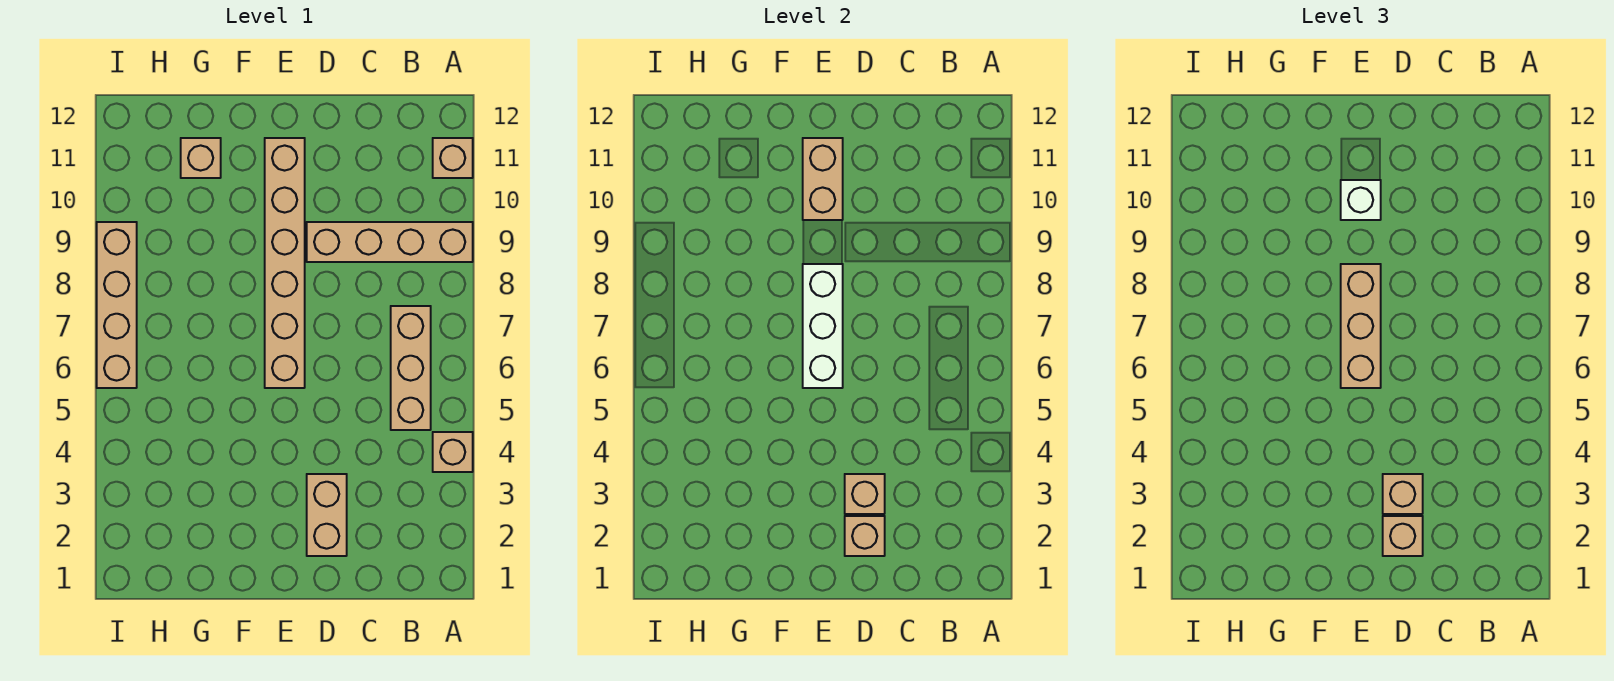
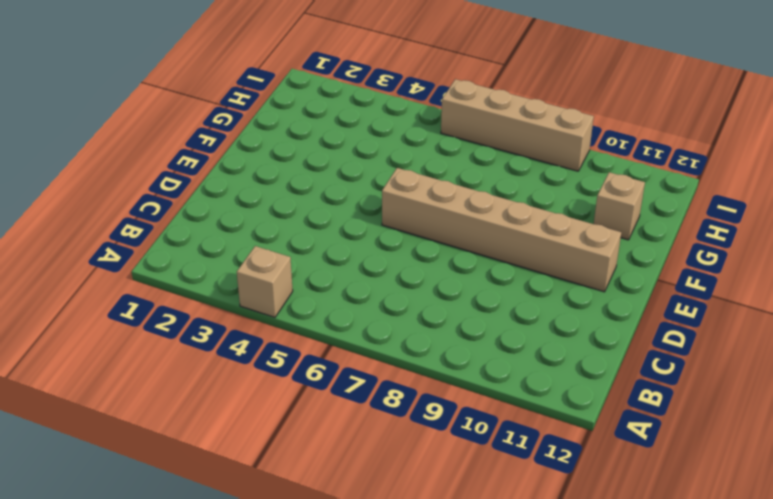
none -> tan brick A9:D9 level 1
none -> tan brick A11 level 1
none -> tan brick B5:B7 level 1

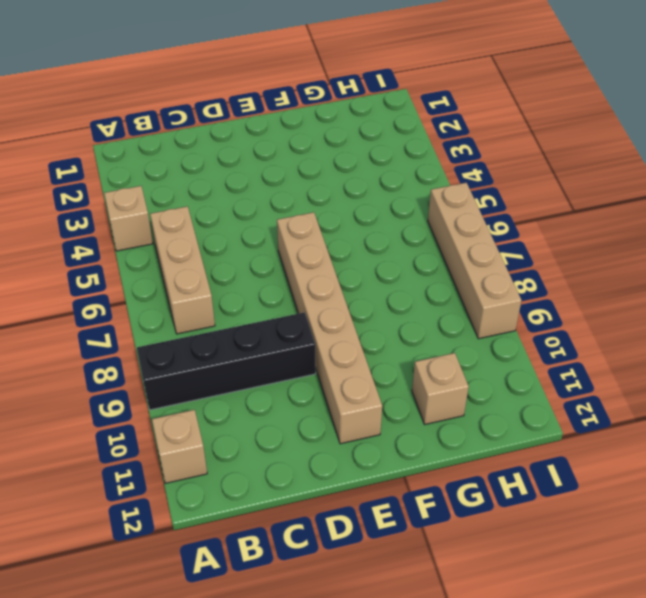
black brick A9:D9 level 1 -> tan brick A9:D9 level 1
none -> tan brick D2:D3 level 1
none -> tan brick D2 level 2
none -> tan brick D3 level 2

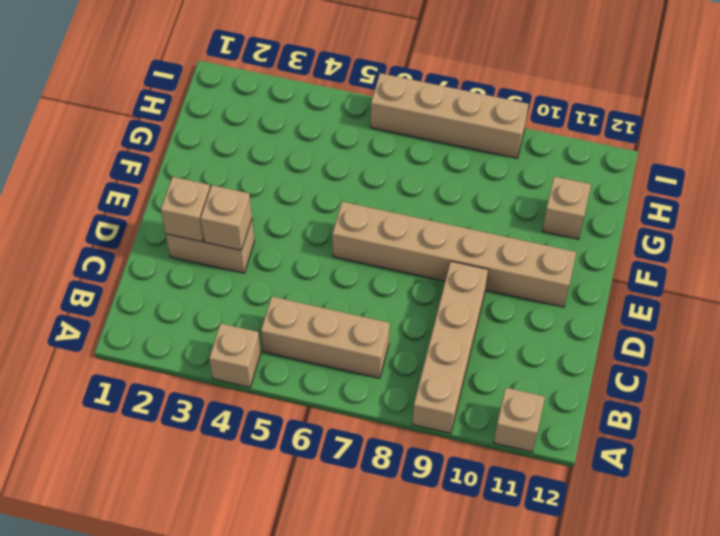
none -> white brick E6:E8 level 2
none -> tan brick E10:E11 level 2
none -> tan brick D2 level 3

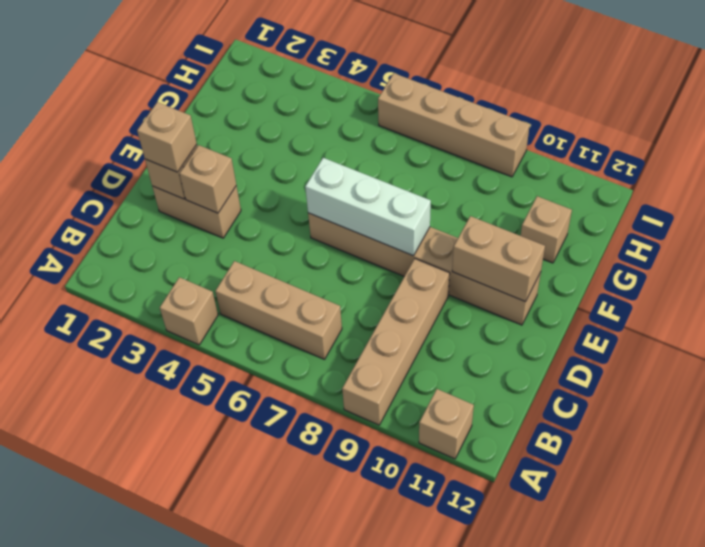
none -> tan brick D3 level 3
none -> tan brick E6:E8 level 3
none -> white brick E10 level 3

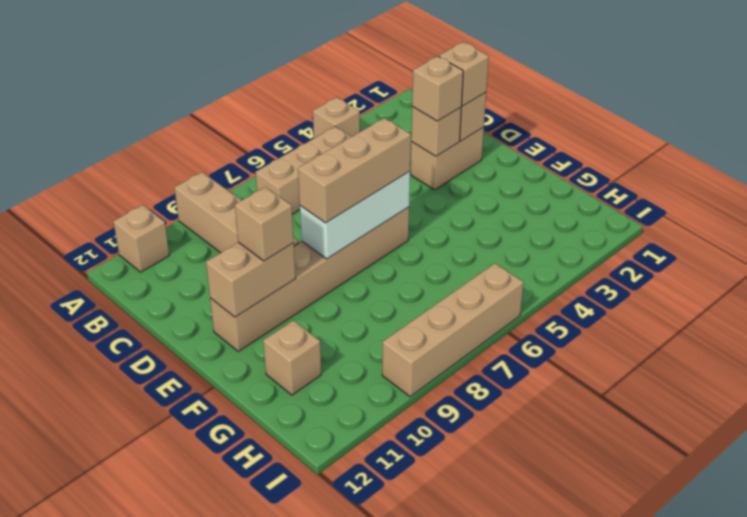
tan brick E10 level 3 -> white brick E10 level 3

